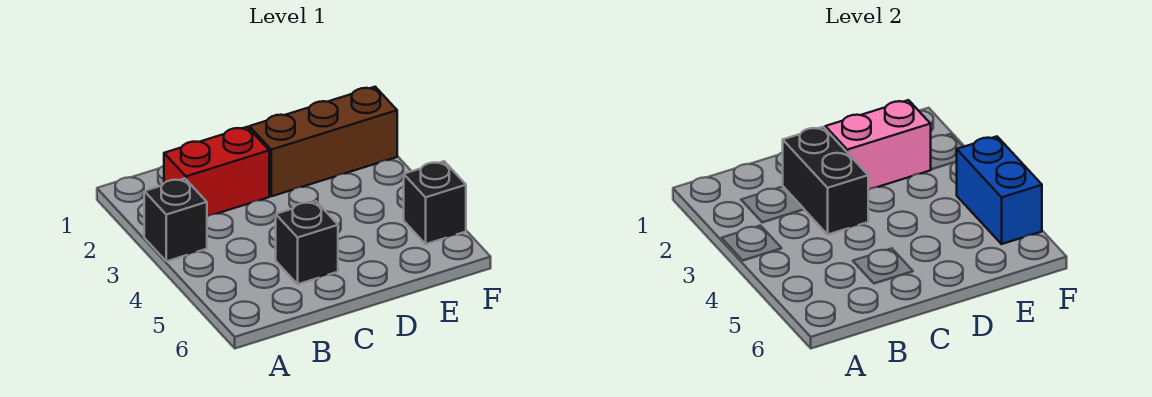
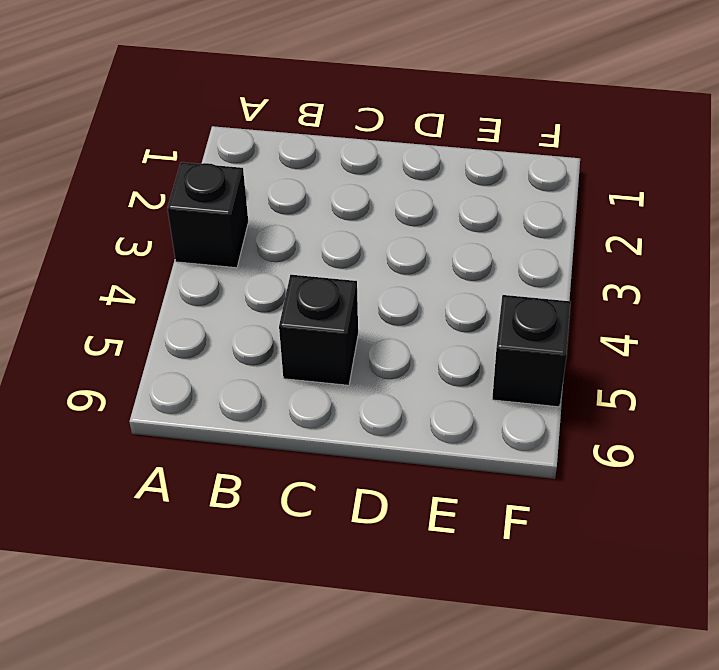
none -> red brick B2:C2 level 1
none -> brown brick D2:F2 level 1

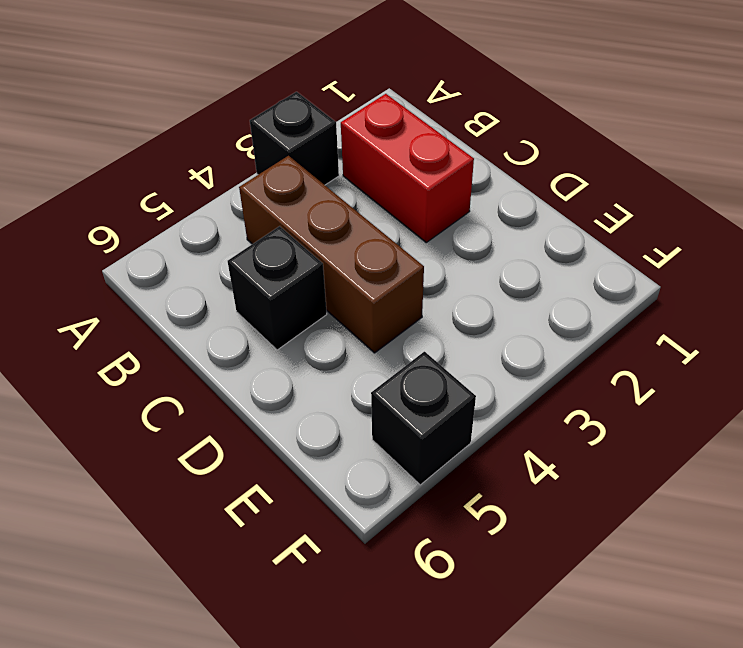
brown brick B4:D4 level 1 -> brown brick D2:F2 level 1
none -> black brick C2:C3 level 2
none -> pink brick D2:E2 level 2

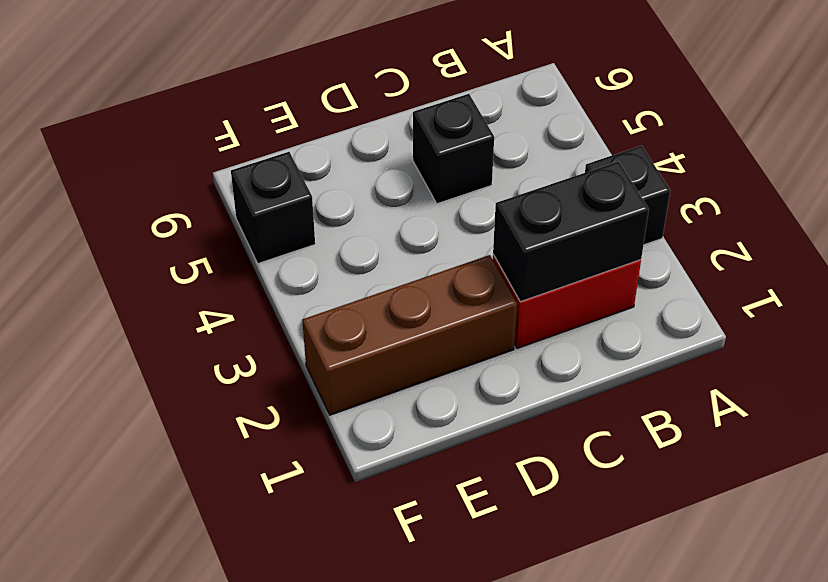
black brick B2:C2 level 2 -> black brick C2:C3 level 2
none -> pink brick D2:E2 level 2
none -> blue brick F4:F5 level 2

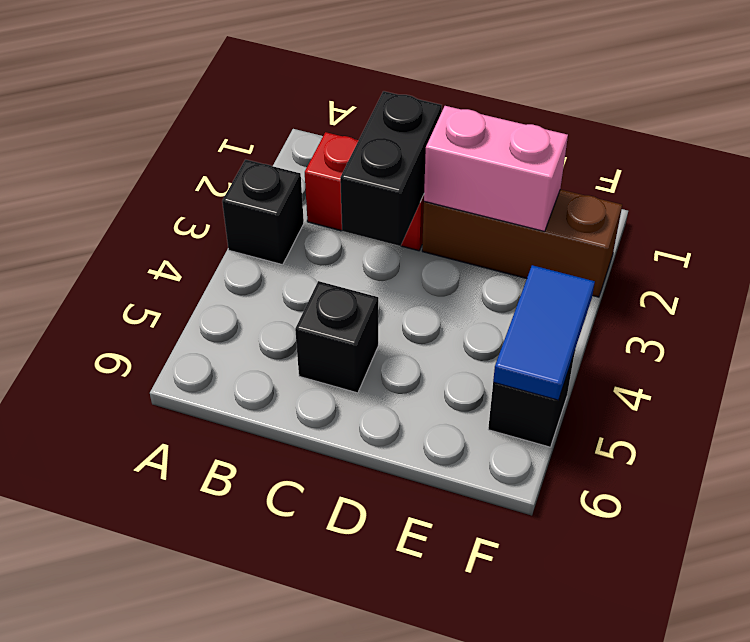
blue tile F4:F5 level 2 -> blue brick F4:F5 level 2

